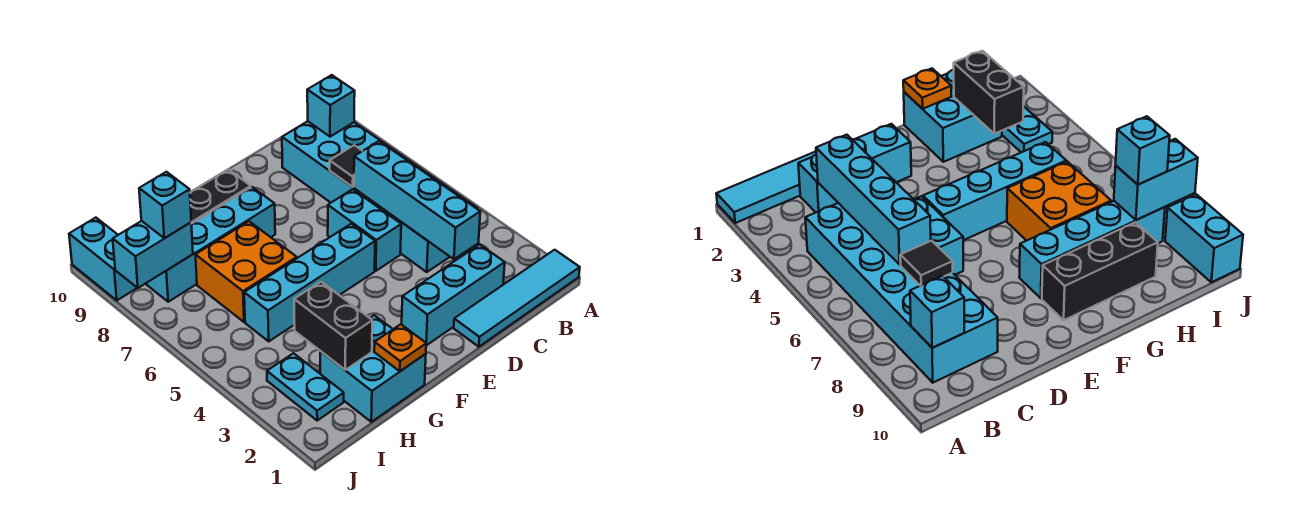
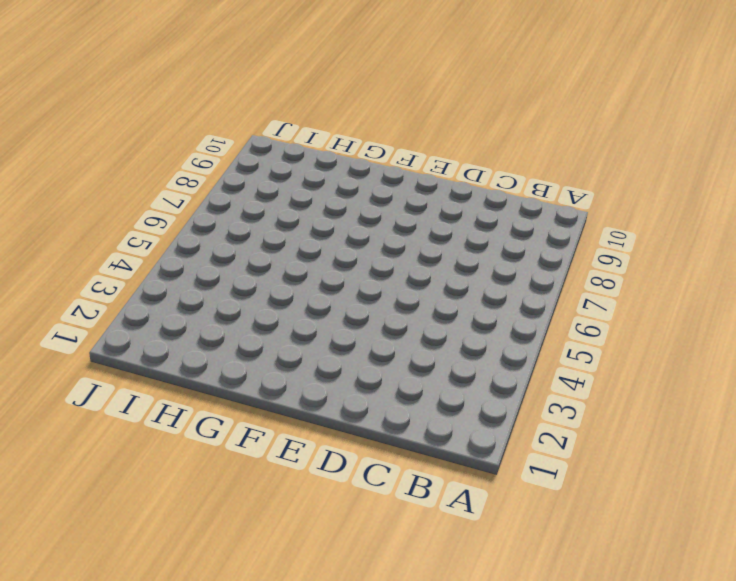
none -> cyan tile A1:D1 level 1
none -> cyan brick B4:C9 level 1
none -> cyan brick C2:E2 level 1

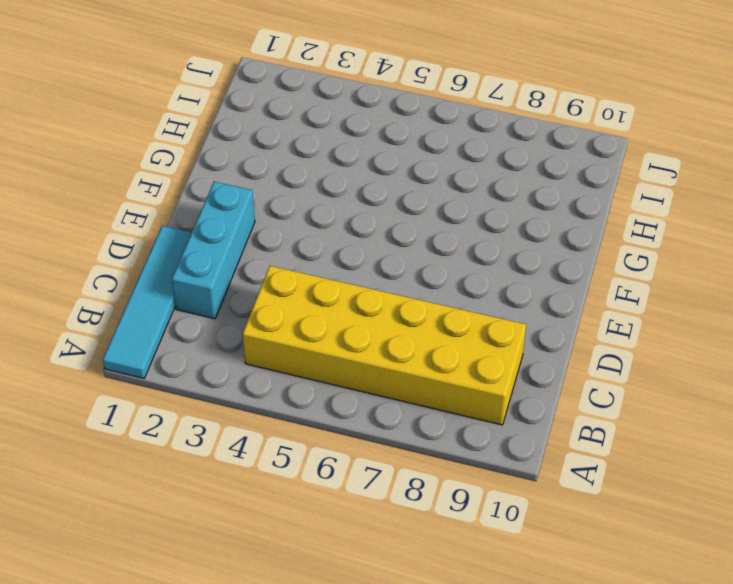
yellow brick B4:C9 level 1 -> cyan brick B4:C9 level 1
none -> cyan brick D5:D6 level 1
none -> cyan brick E5:H5 level 1
none -> cyan brick F8:I8 level 1

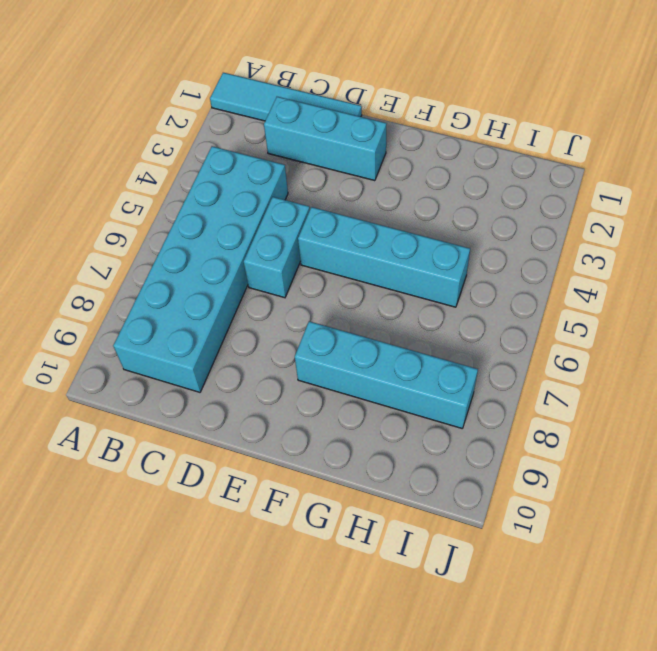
none -> black brick F9:H9 level 1
none -> cyan brick G1:H2 level 1
none -> orange brick G6:H7 level 1

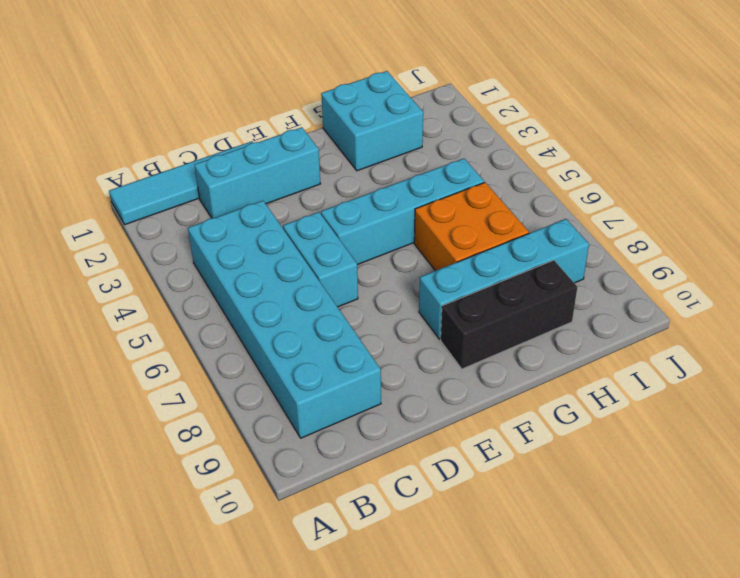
none -> cyan plate I2:I3 level 1
none -> cyan brick J9:J10 level 1
none -> cyan brick B9 level 2

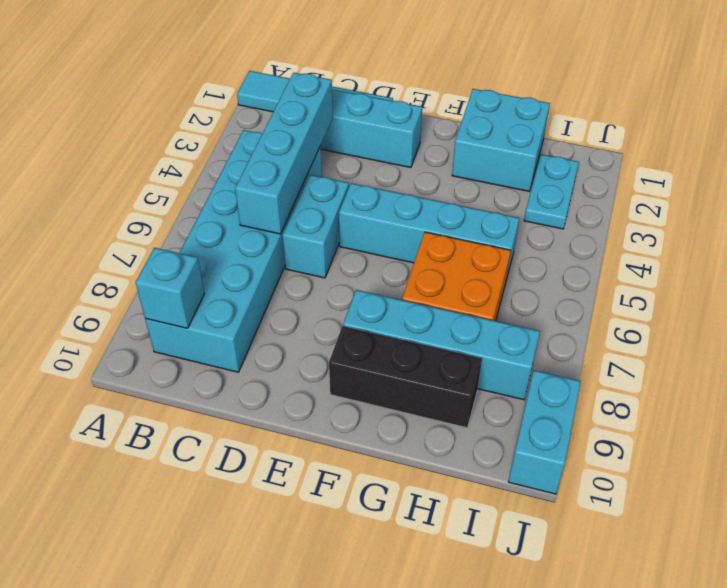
none -> black tile C7 level 2
none -> orange plate G1 level 2
none -> black brick H2:H3 level 2

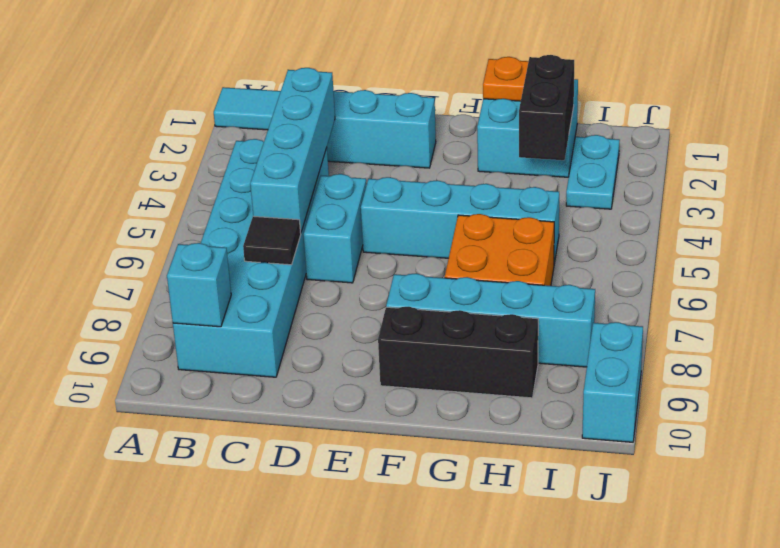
none -> cyan brick I8:J8 level 2
none -> cyan brick I8 level 3

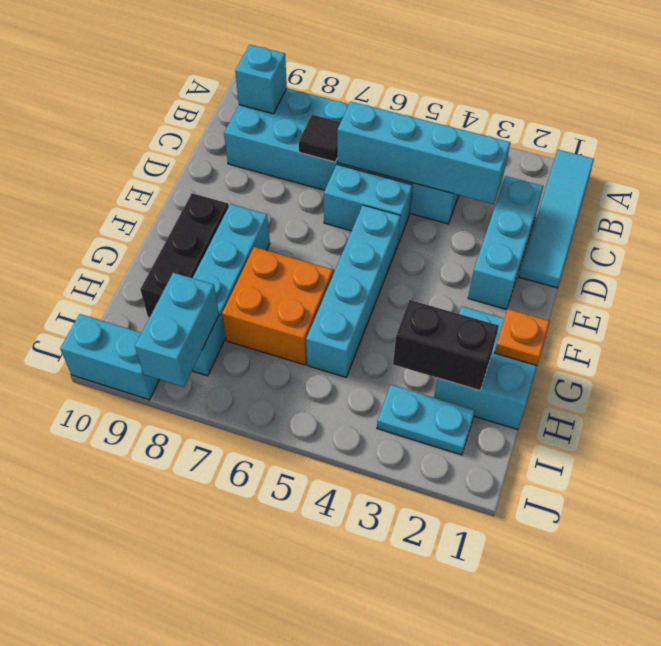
none -> cyan brick I8 level 3

